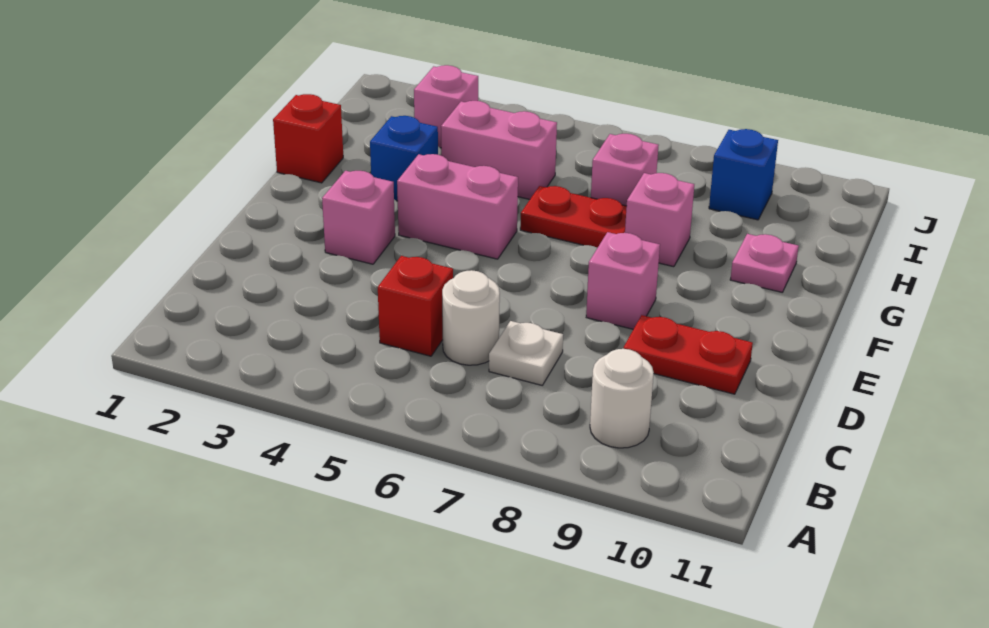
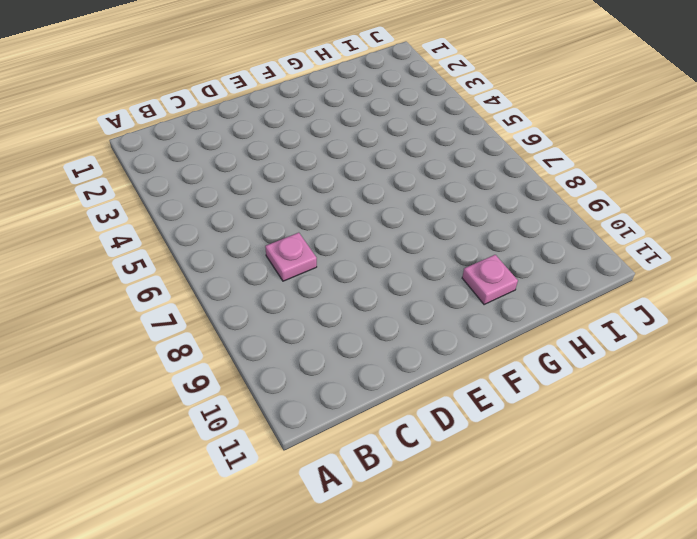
pink plate C7 level 1 -> white plate C7 level 1
none -> white round brick B9 level 1
none -> red brick C5 level 1
none -> white round brick C6 level 1

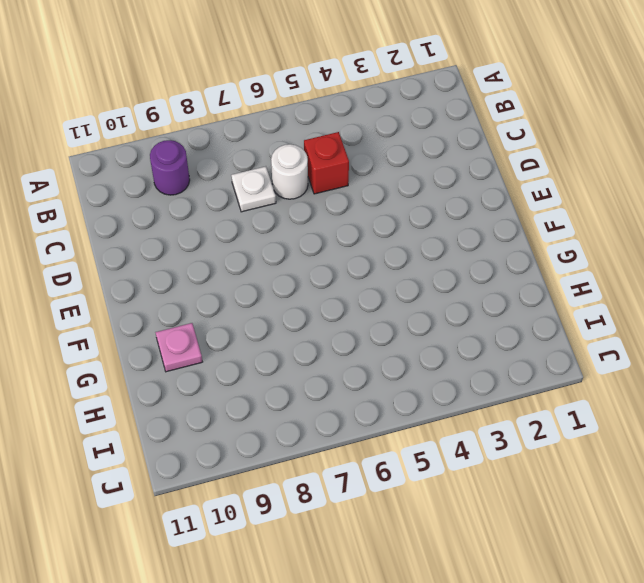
purple round brick B9 level 1 -> white round brick B9 level 1
none -> red plate D9:D10 level 1
none -> pink brick E3 level 1
none -> pink brick E8 level 1

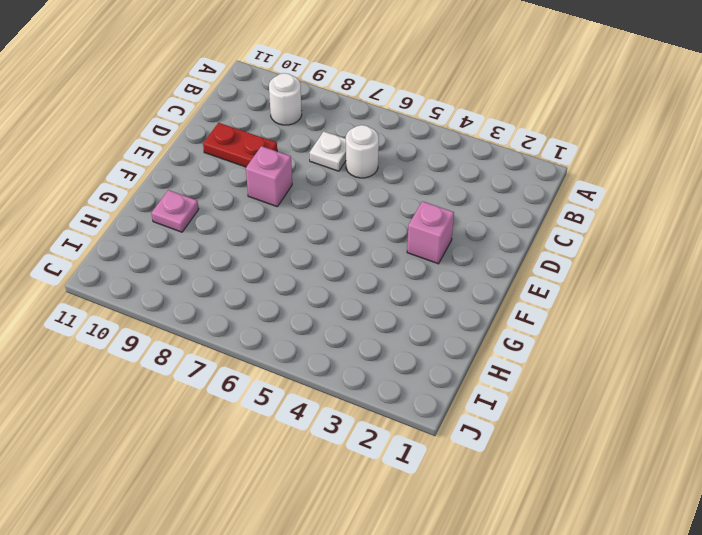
none -> red brick C5 level 1
none -> pink brick F4:F5 level 1
none -> red brick G1 level 1

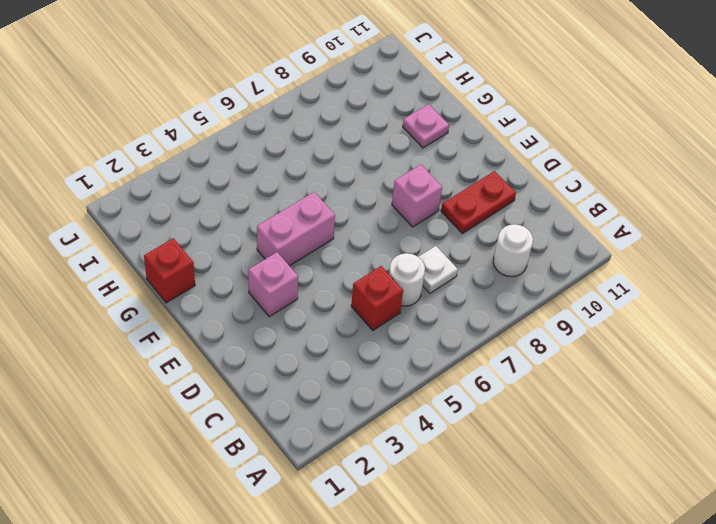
none -> blue brick G3 level 1
none -> red plate G6:G7 level 1
none -> pink brick G8 level 1

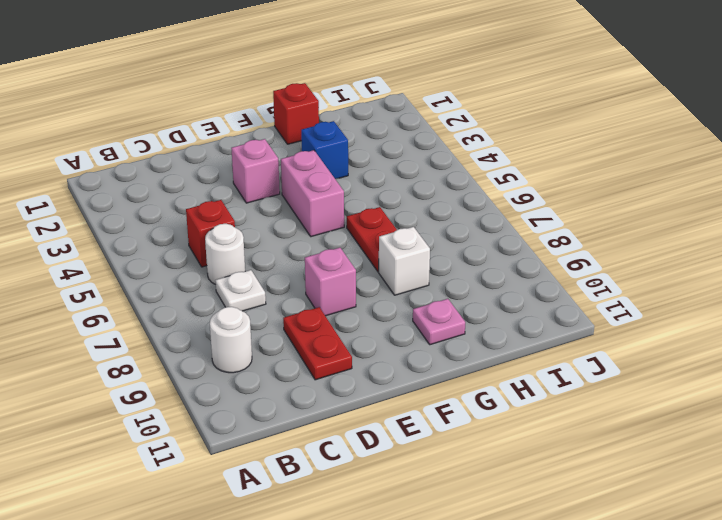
white brick G8 level 1 -> pink brick G8 level 1
none -> pink brick H4:H5 level 1
none -> pink brick H7 level 1
none -> pink brick I3 level 1

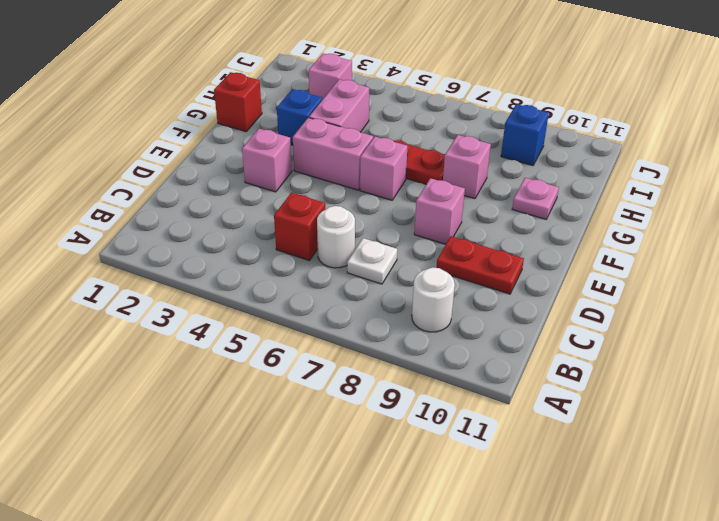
pink brick F6 level 1 -> pink brick H7 level 1
pink brick G4:H4 level 1 -> pink brick H4:H5 level 1

